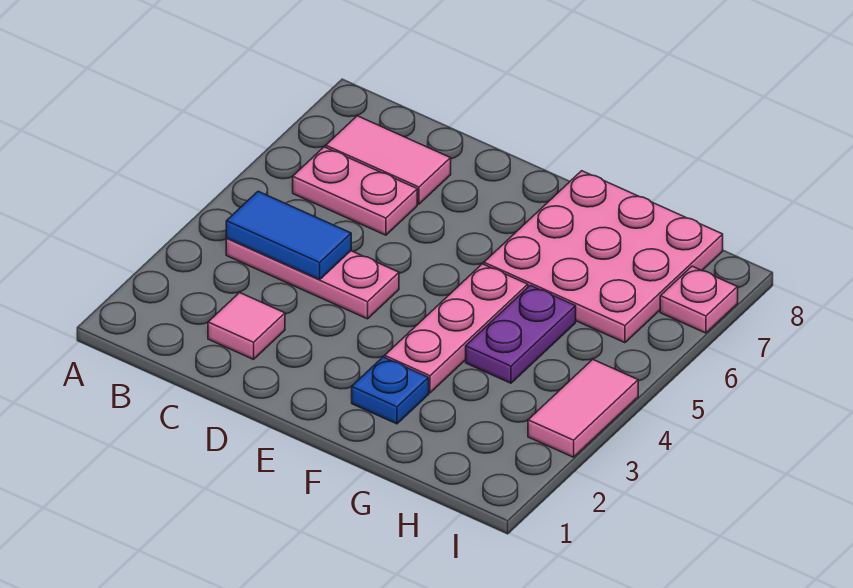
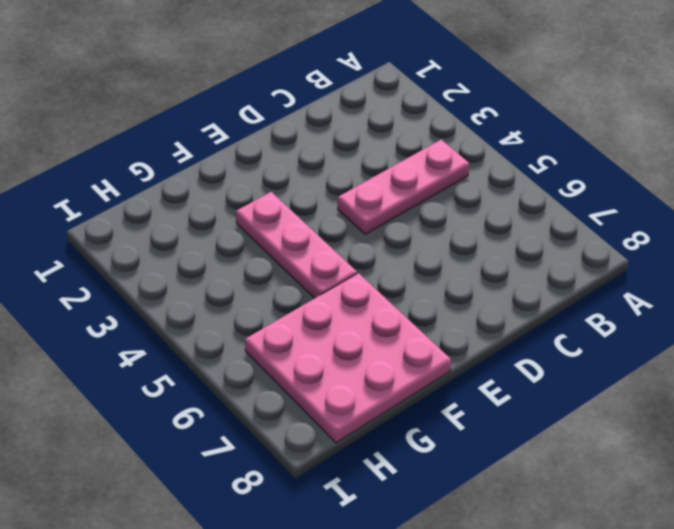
none -> pink plate B6:C6 level 1
none -> pink tile B7:C7 level 1

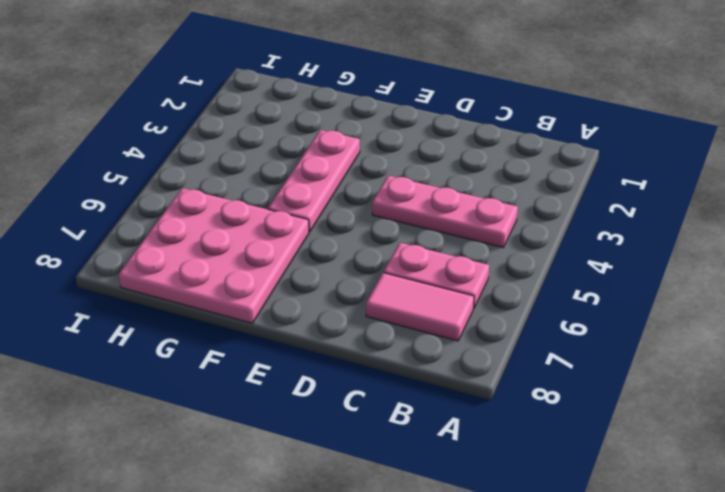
none -> pink tile C2 level 1
none -> blue plate F2 level 1

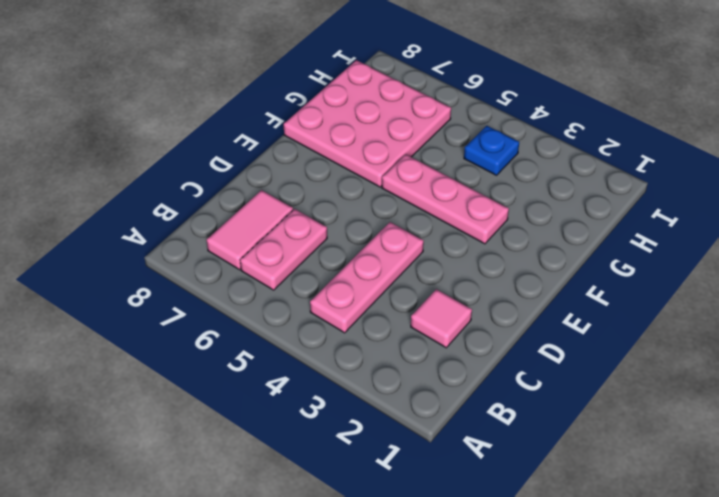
blue plate H4 level 1 -> blue plate F2 level 1
none -> purple plate G4:G5 level 1
none -> pink tile I3:I4 level 1

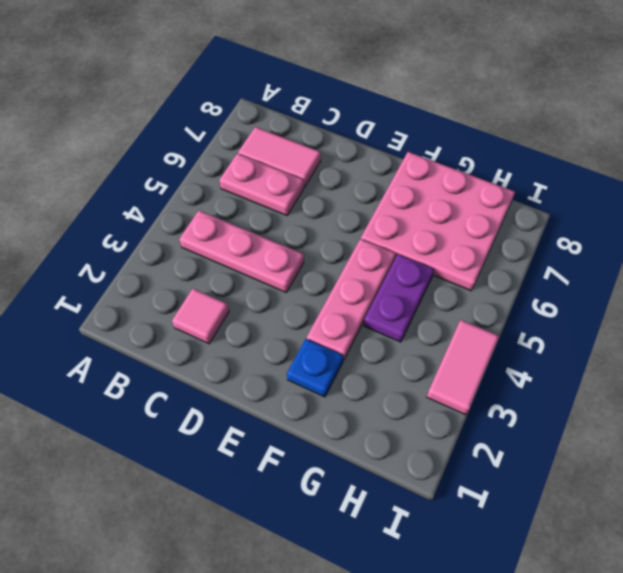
none -> pink plate I7 level 1
none -> blue tile B4:C4 level 2

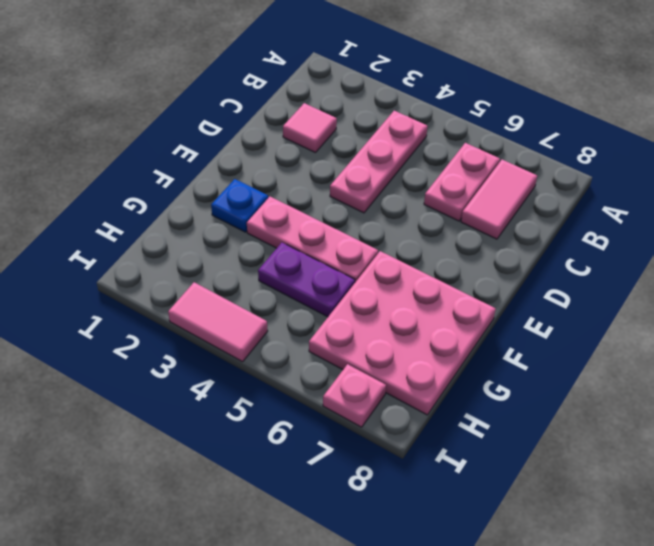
none -> blue tile B4:C4 level 2

